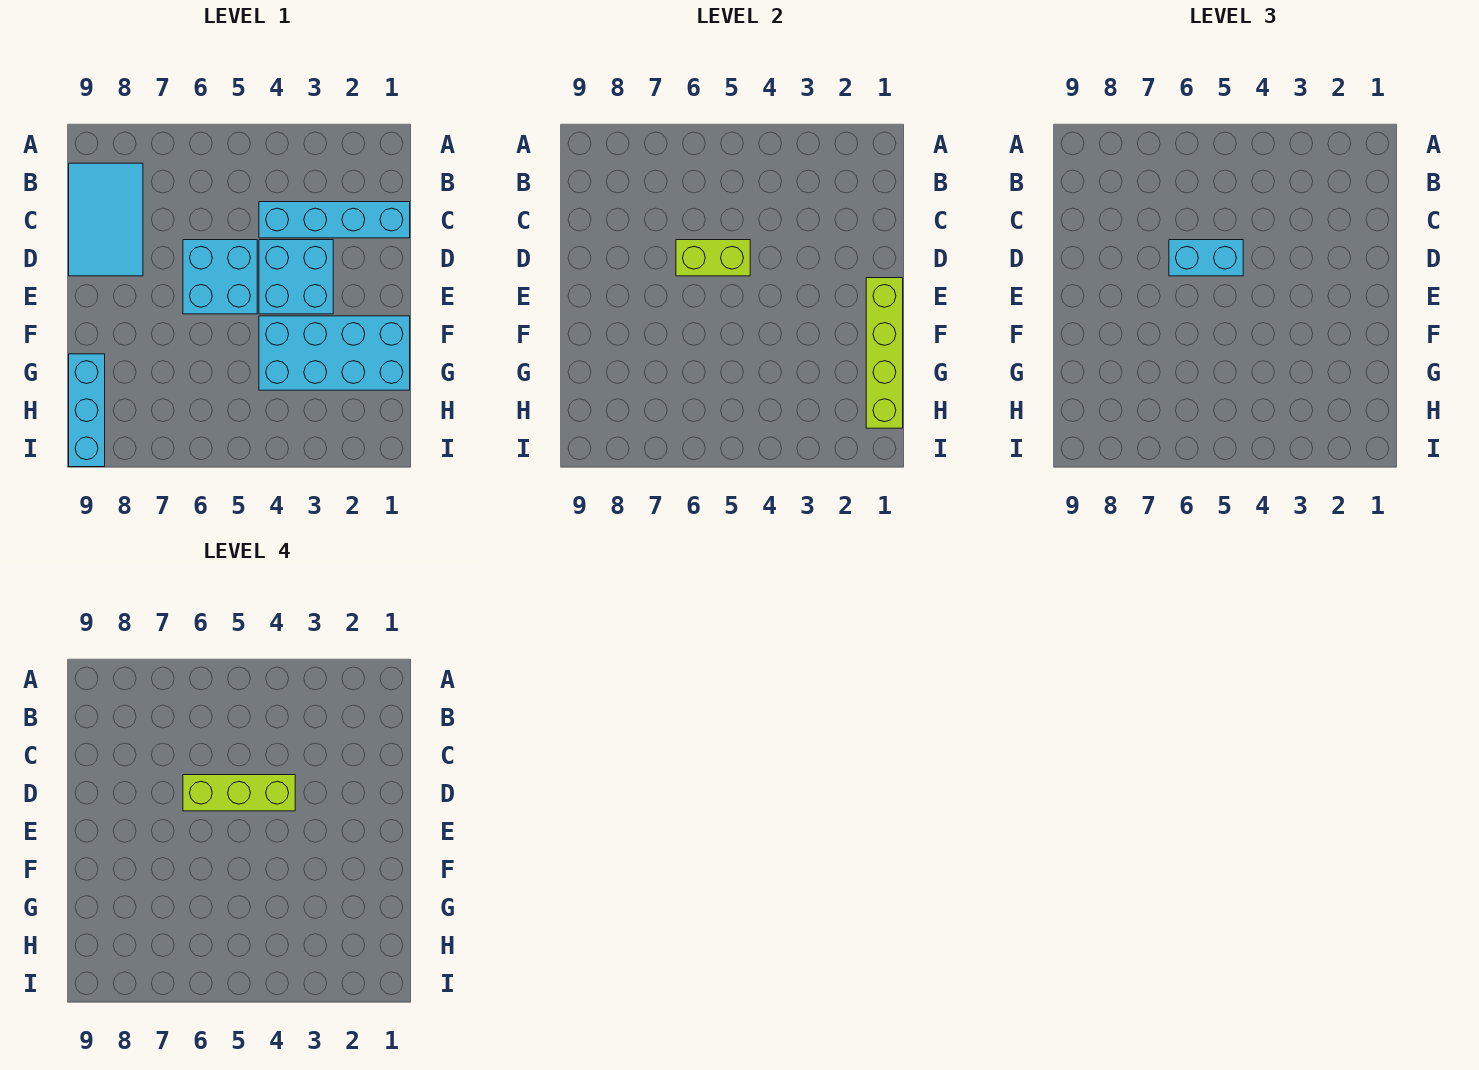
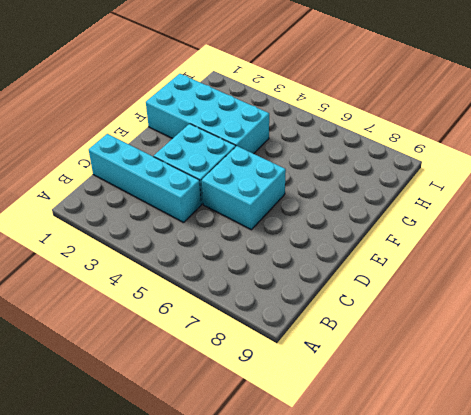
none -> cyan tile B8:D9 level 1
none -> cyan brick G9:I9 level 1

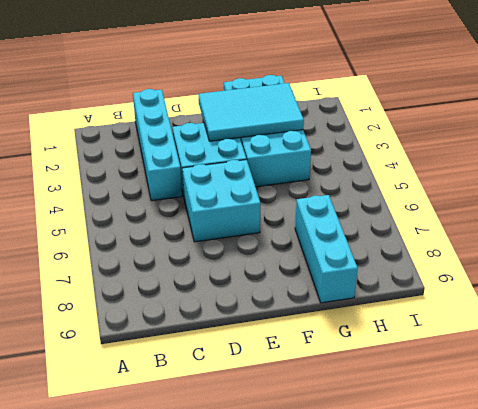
cyan tile E2:G3 level 2 -> cyan tile B8:D9 level 1
cyan brick G7:G9 level 1 -> cyan brick G9:I9 level 1
none -> lime brick D5:D6 level 2
none -> lime brick E1:H1 level 2

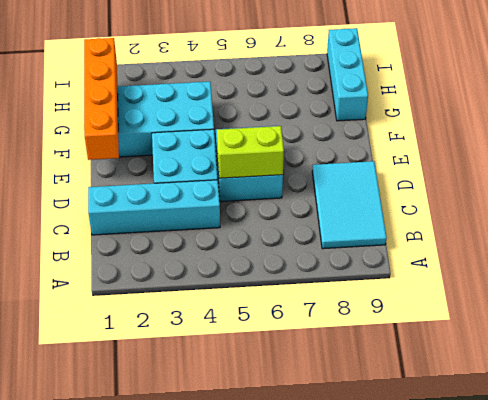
orange brick E1:H1 level 2 -> lime brick E1:H1 level 2
none -> cyan brick D5:D6 level 3
none -> lime brick D4:D6 level 4

